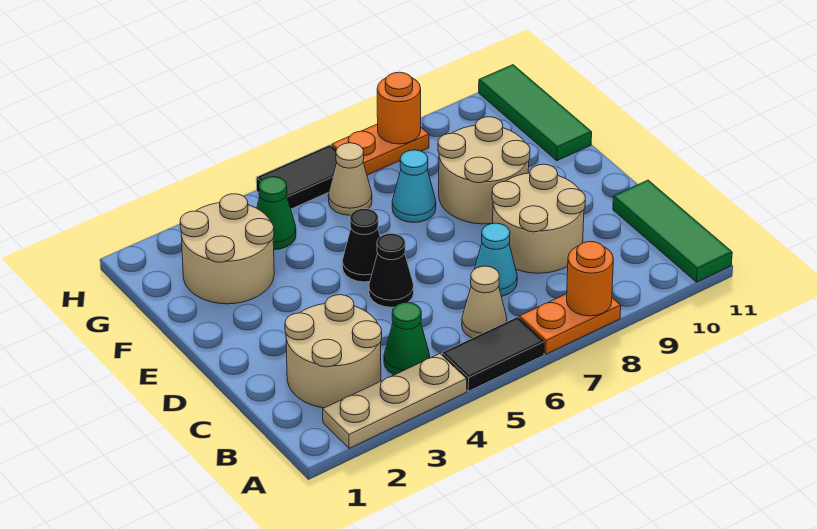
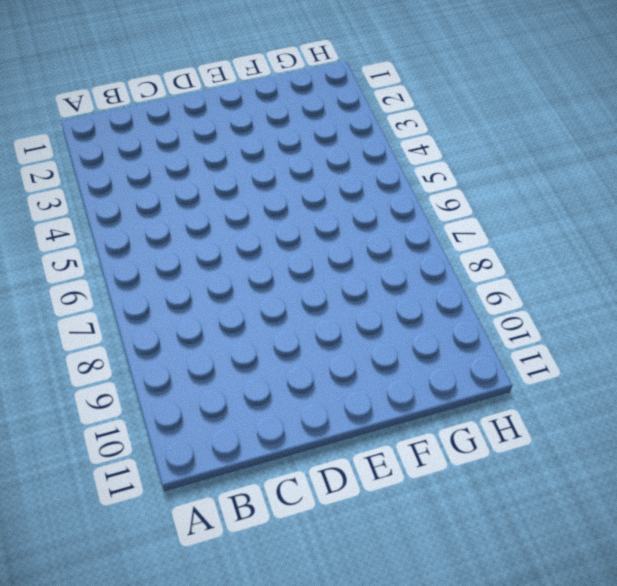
none -> tan plate A2:A4 level 1
none -> black tile A5:A6 level 1
none -> orange plate A7:A8 level 1

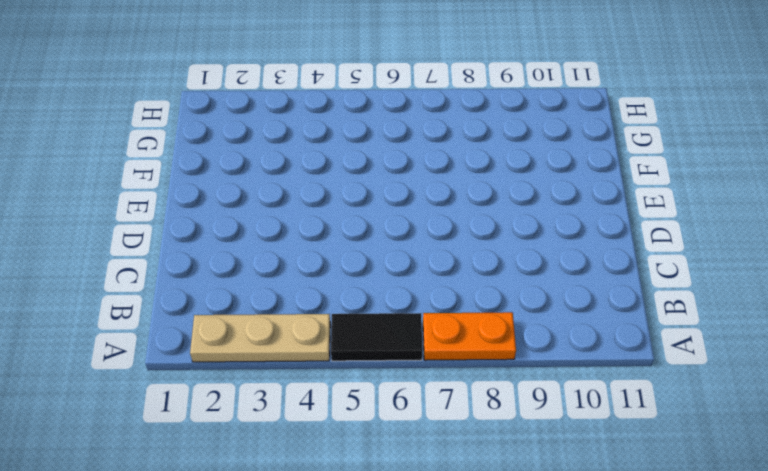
none -> green tile A11:C11 level 1
none -> tan round brick B2:C3 level 1
none -> green cone B4 level 1

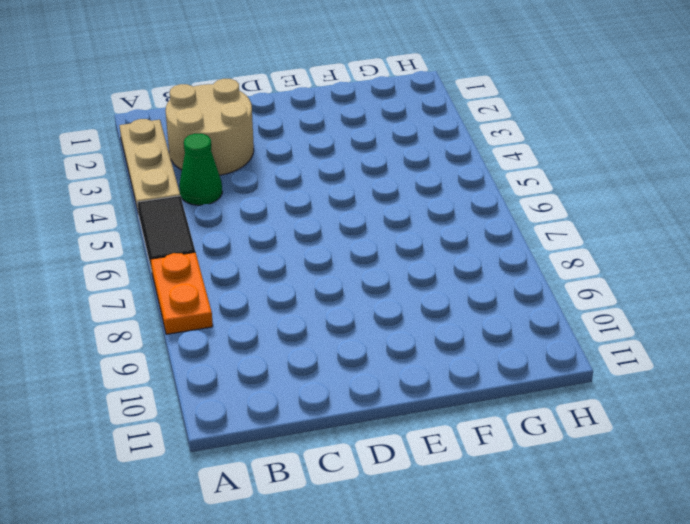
none -> green tile A11:C11 level 1
none -> tan cone B6 level 1
none -> cyan cone C7 level 1

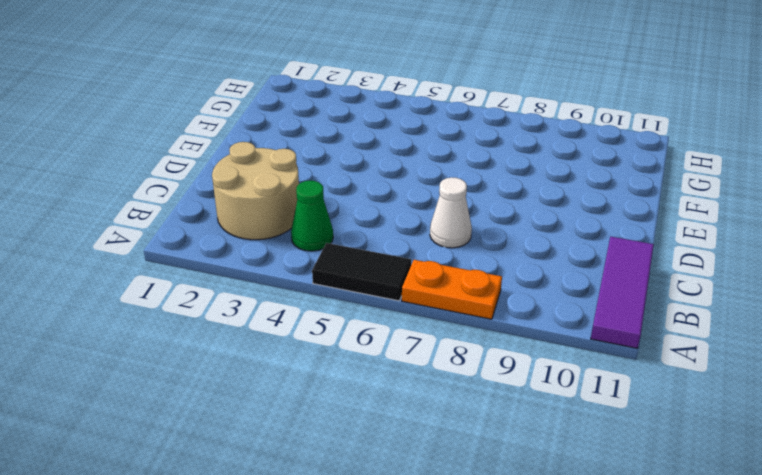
purple tile A11:C11 level 1 -> green tile A11:C11 level 1
white cone C7 level 1 -> cyan cone C7 level 1
none -> tan plate A2:A4 level 1
none -> tan cone B6 level 1
none -> tan round brick C8:D9 level 1

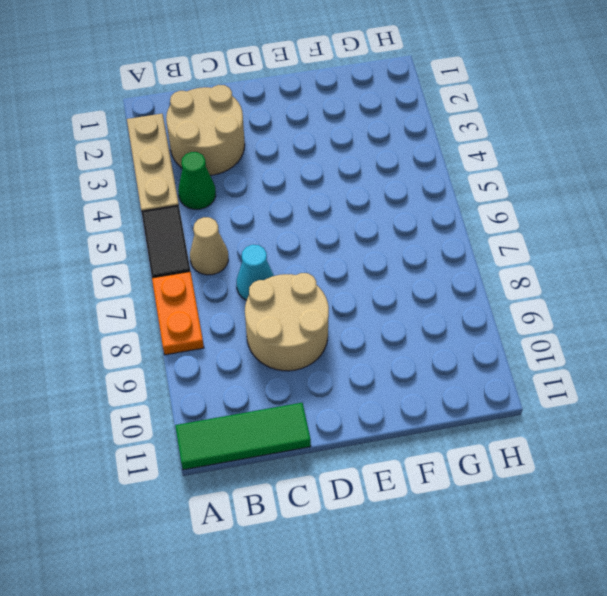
none -> black cone D5 level 1
none -> black cone E5 level 1
none -> tan round brick E8:F9 level 1

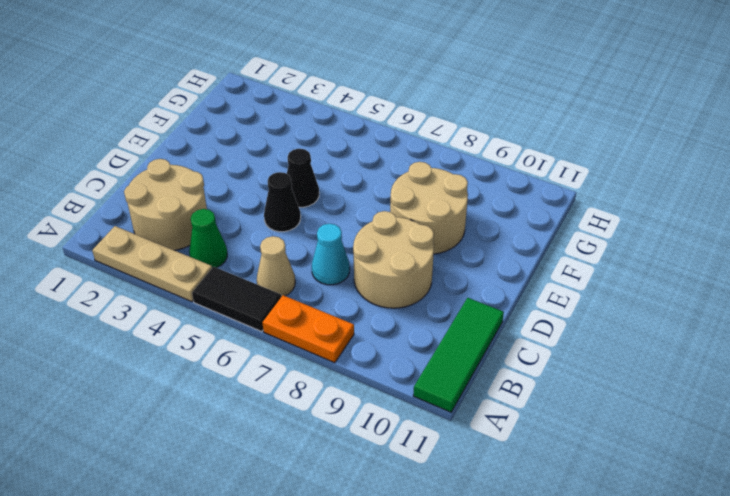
none -> tan round brick F2:G3 level 1
none -> cyan cone F7 level 1
none -> green tile F11:H11 level 1

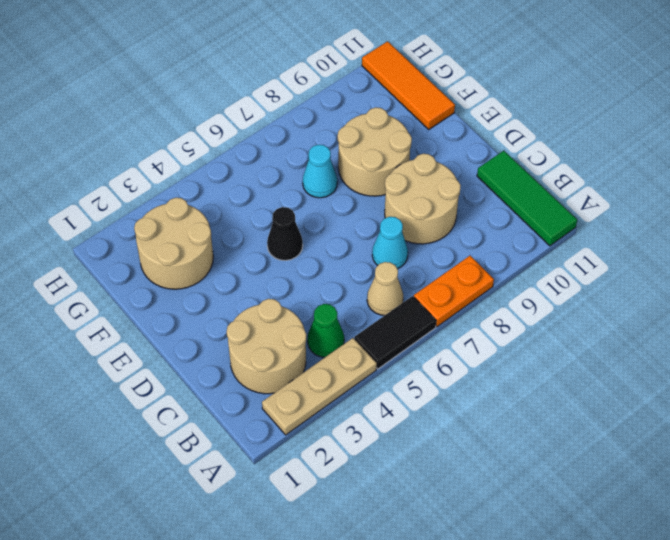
orange tile F11:H11 level 1 -> green tile F11:H11 level 1
none -> black cone D5 level 1
none -> green cone G4 level 1
none -> tan cone G6 level 1

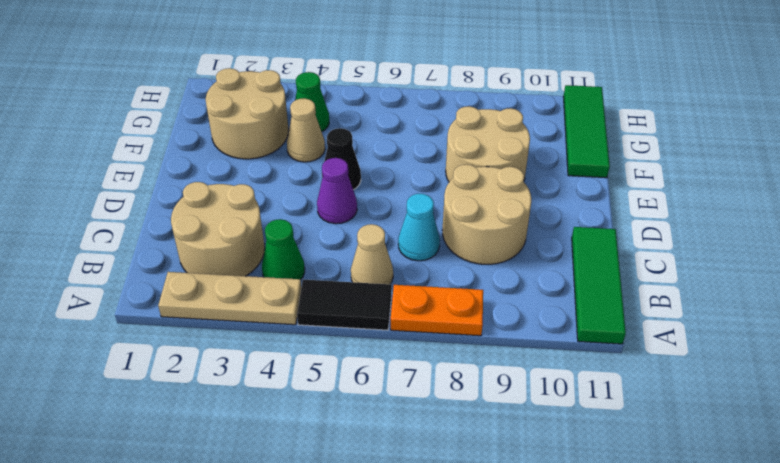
purple cone D5 level 1 -> black cone D5 level 1
tan cone F4 level 1 -> tan cone G6 level 1
none -> cyan cone F7 level 1
none -> black tile H5:H6 level 1
none -> orange plate H7:H8 level 1

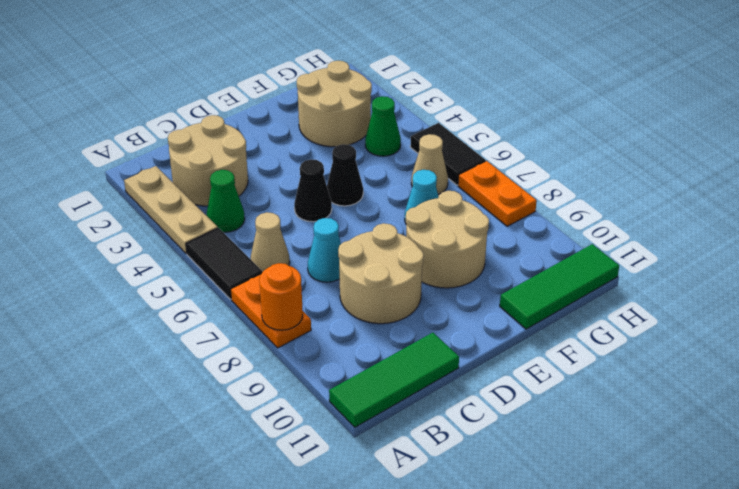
none -> orange round brick H8 level 2

